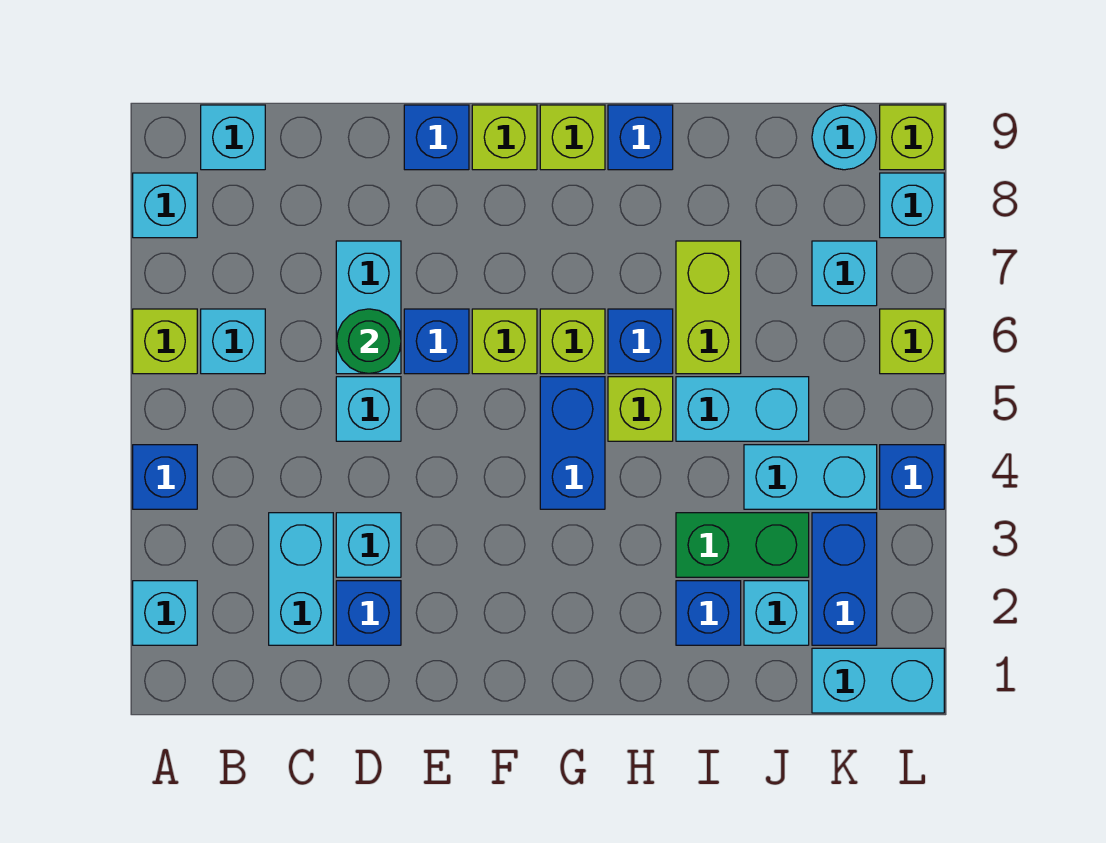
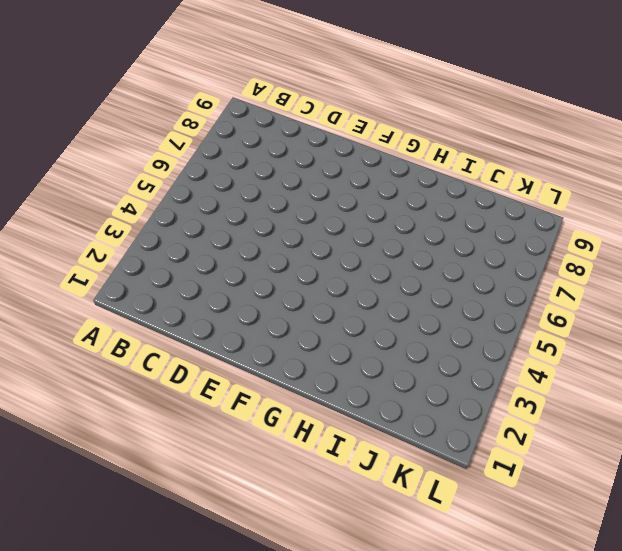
none -> cyan brick A2 level 1
none -> blue brick A4 level 1
none -> lime brick A6 level 1
none -> cyan brick A8 level 1

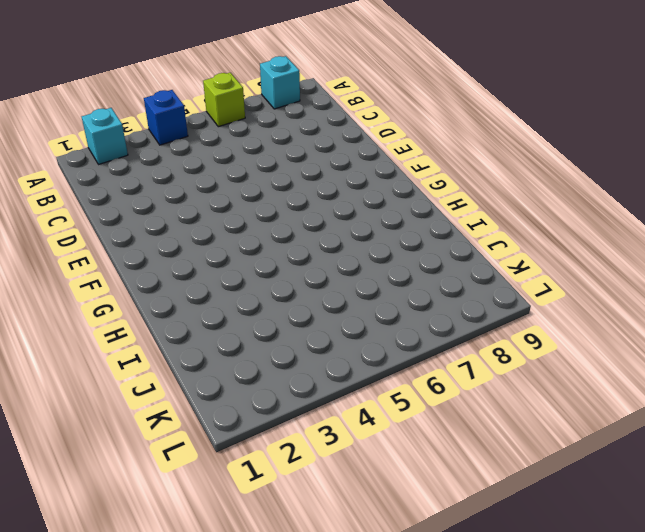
none -> cyan brick B6 level 1
none -> cyan brick B9 level 1
none -> cyan brick C2:C3 level 1
none -> blue brick D2 level 1

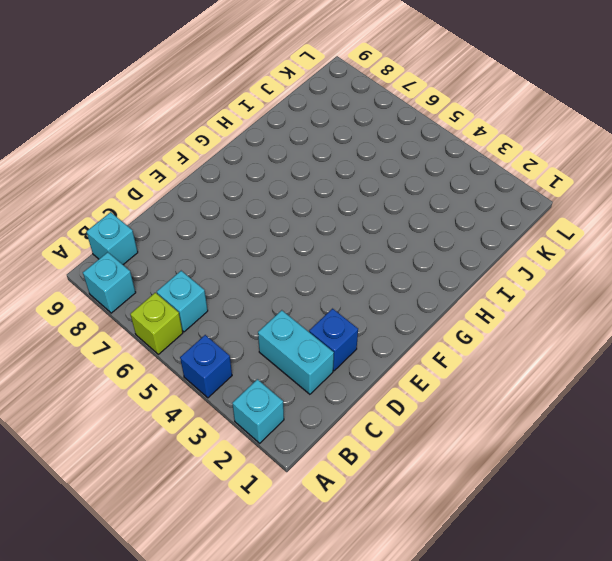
none -> cyan brick D3 level 1
none -> cyan brick D5 level 1
none -> cyan brick D6:D7 level 1
none -> blue brick E6 level 1

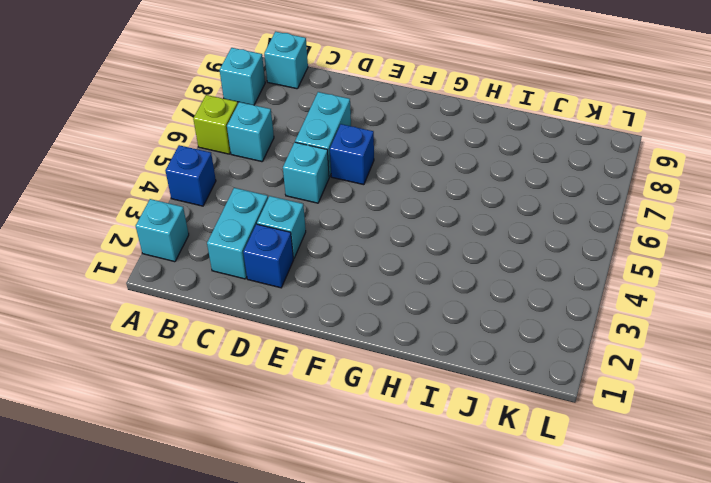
none -> blue brick E9 level 1
none -> lime brick F6 level 1
none -> lime brick F9 level 1
none -> blue brick G4:G5 level 1

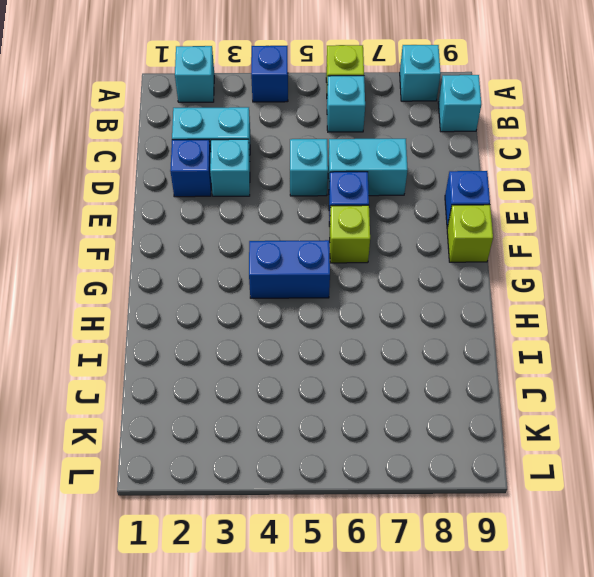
none -> lime brick G6 level 1
none -> lime brick G9 level 1
none -> lime brick H5 level 1
none -> blue brick H6 level 1

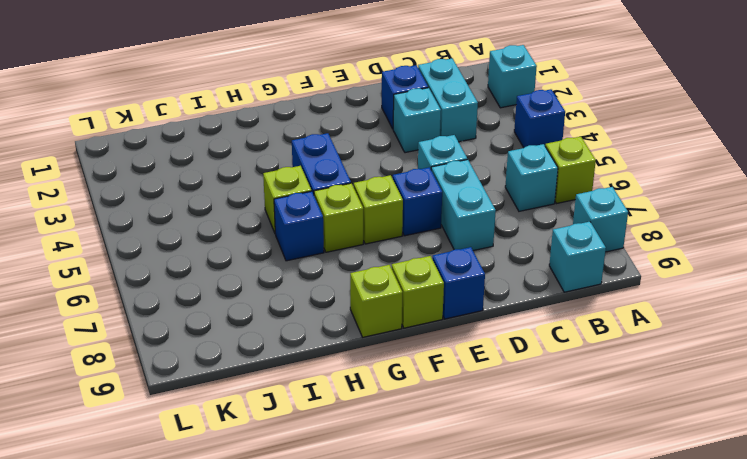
none -> blue brick H9 level 1
none -> blue brick I2 level 1
none -> green brick I3:J3 level 1
none -> cyan brick I5:J5 level 1

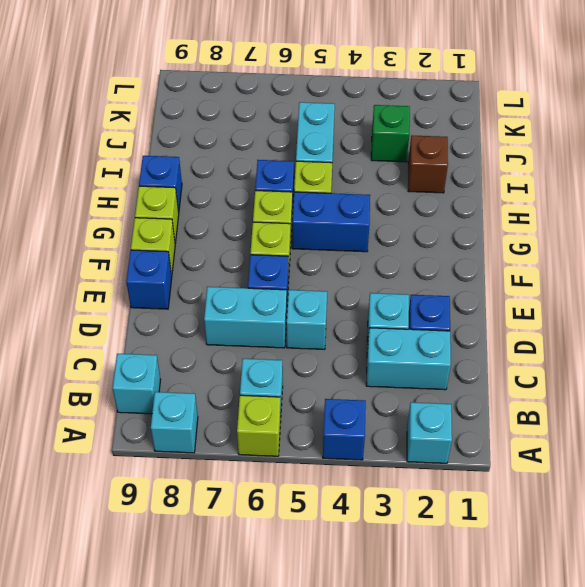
brown brick I2 level 1 -> blue brick I2 level 1
green brick J3 level 1 -> green brick I3:J3 level 1
none -> lime brick I6:I7 level 1
none -> cyan brick J2 level 1
none -> cyan brick J4:K4 level 1
none -> cyan brick K1:L1 level 1

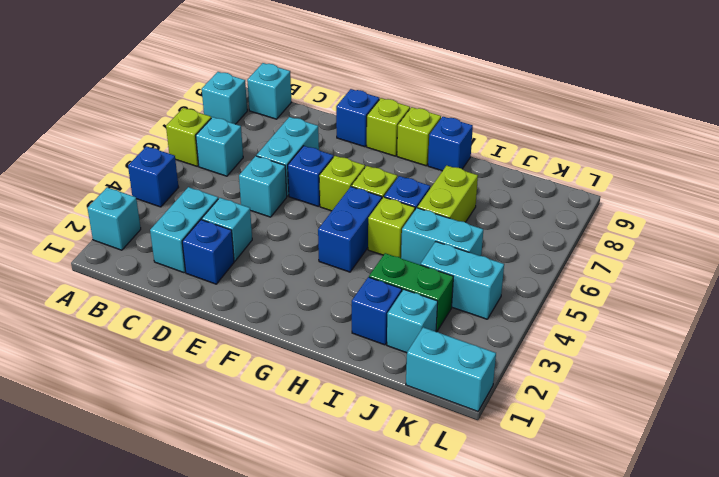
none -> blue brick K2:K3 level 1
none -> cyan brick K7 level 1
none -> cyan round brick K9 level 1
none -> blue brick L4 level 1

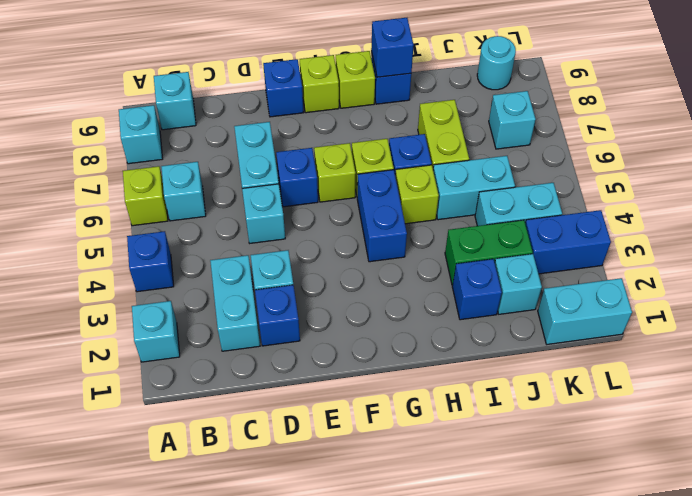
blue brick H9 level 2 -> blue brick L4 level 1
blue brick K3:L3 level 1 -> blue brick K2:K3 level 1
none -> lime brick L6 level 1
none -> cyan brick L8 level 1
none -> lime brick L9 level 1
none -> green round brick D6 level 2

